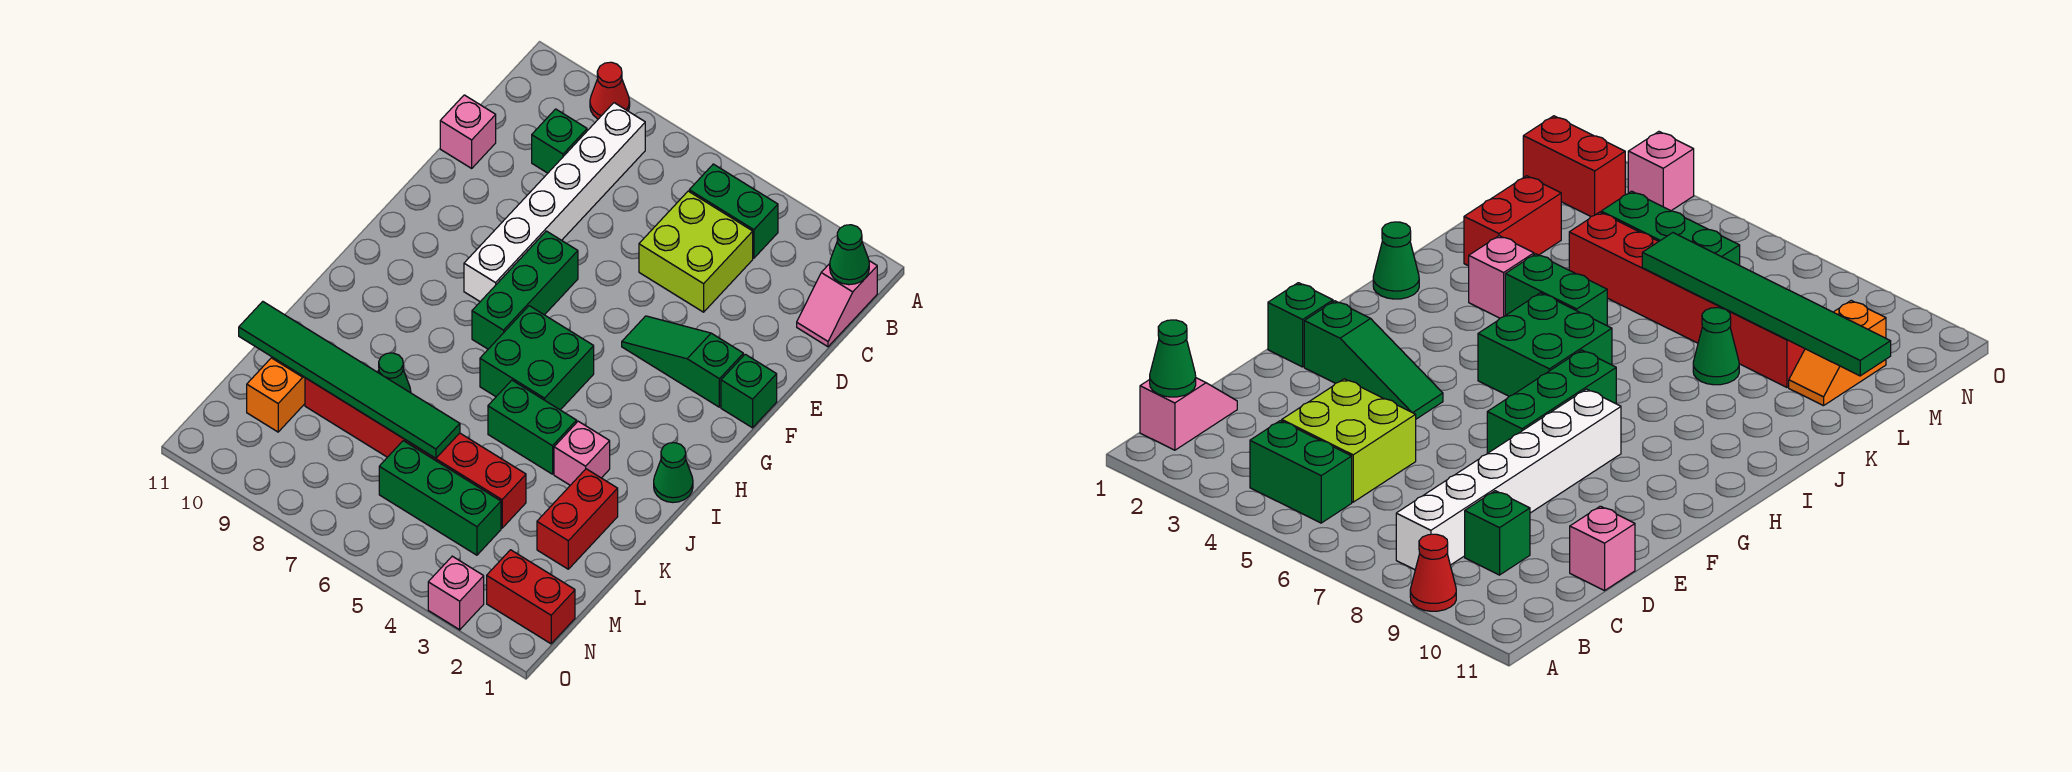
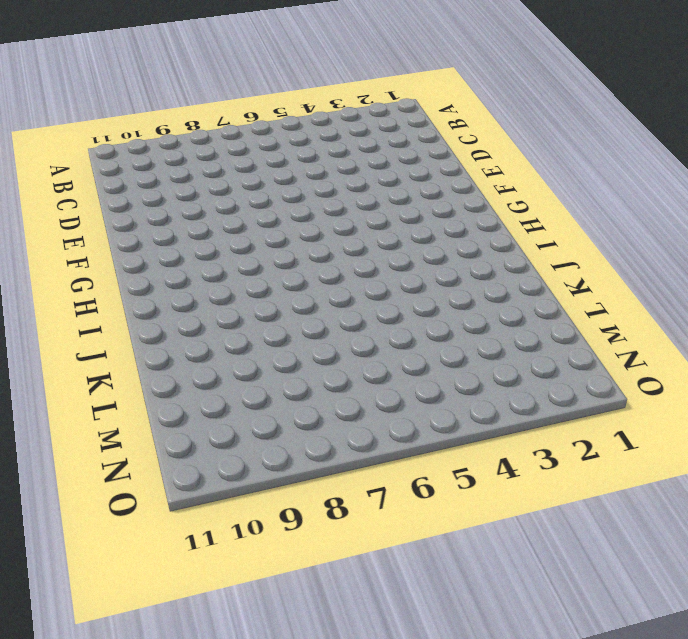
none -> red cone A9 level 1
none -> pink slope B1:C1 level 1 top B
none -> green brick B4:B5 level 1

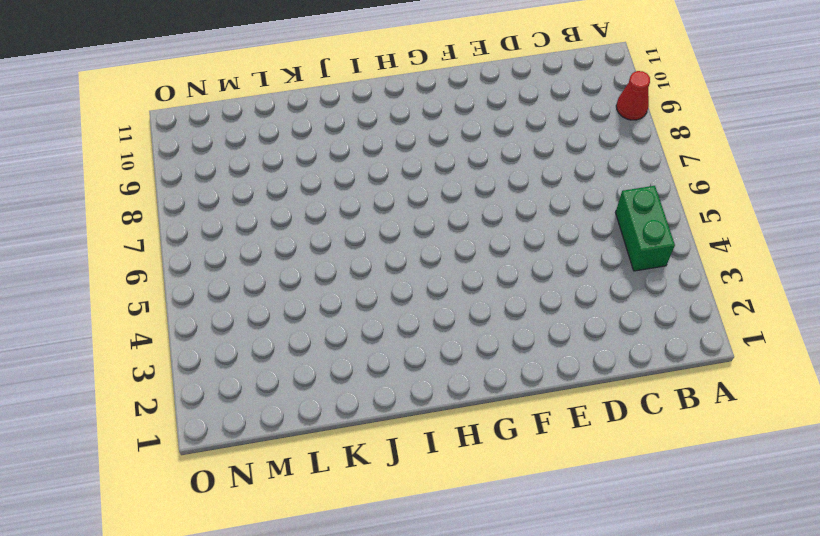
none -> pink slope B1:C1 level 1 top B
none -> white brick B8:G8 level 1
none -> lime brick C4:D5 level 1

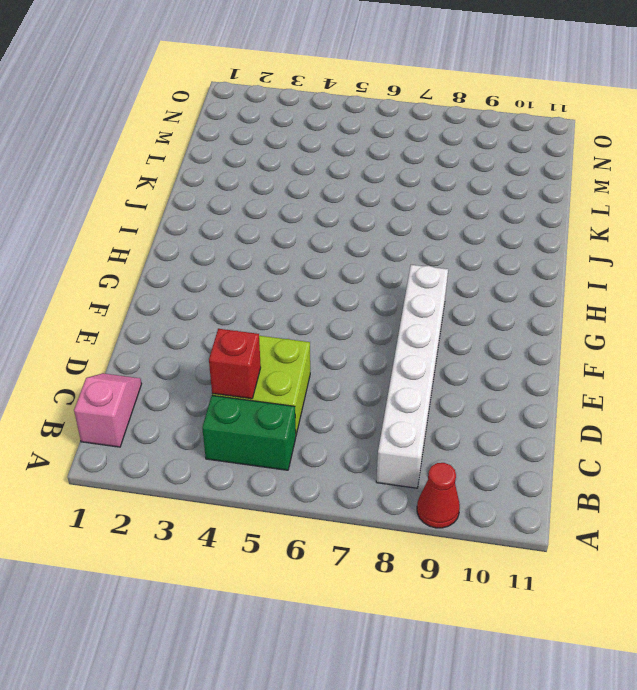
red brick C4 level 2 -> none
none -> green brick C9 level 1
none -> pink brick D11 level 1
none -> green brick F1 level 1

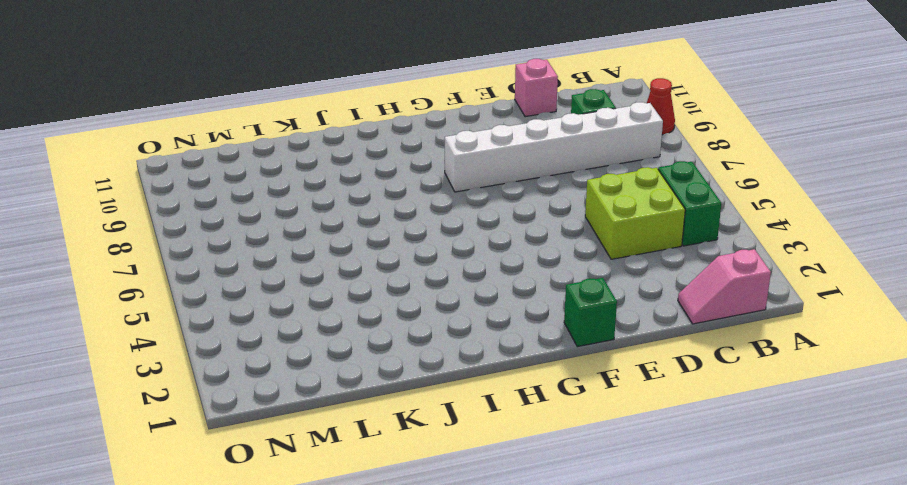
none -> green slope F2:F4 level 1 top 2
none -> green brick F7:H7 level 1
none -> green brick H5:I6 level 1

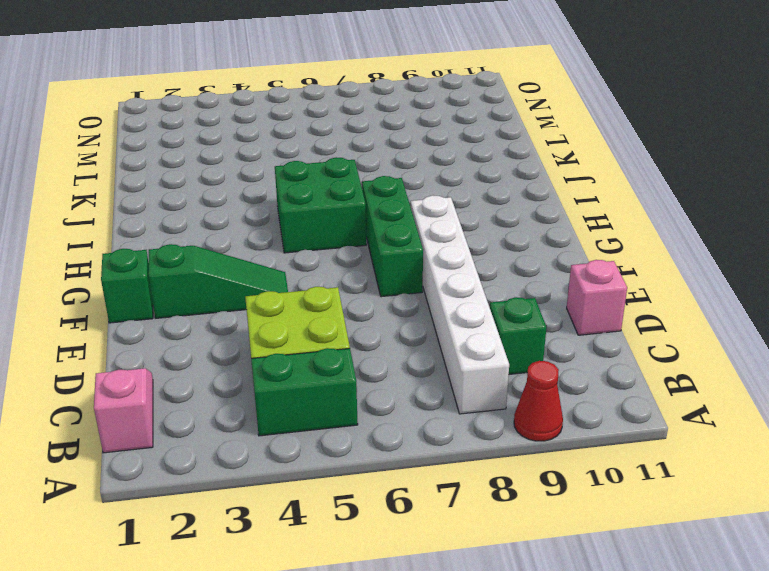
none -> green cone I1 level 1
none -> pink brick J3 level 1
none -> green brick J4:J5 level 1

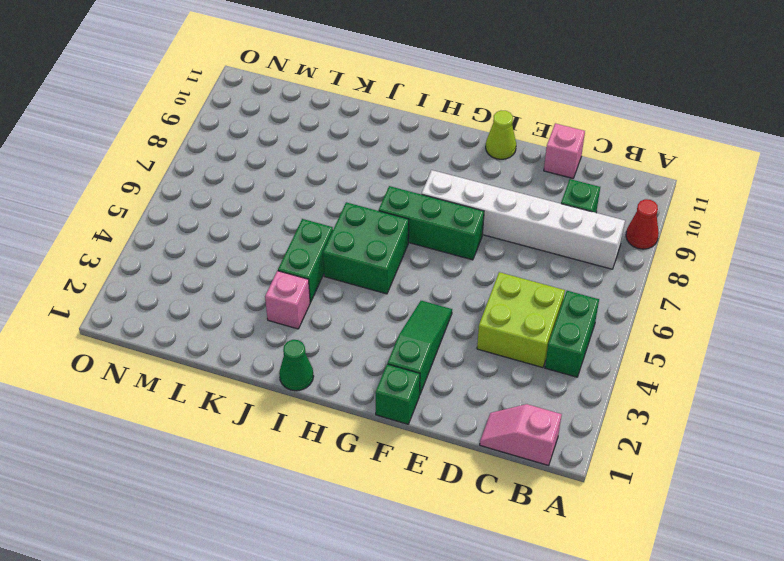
lime cone F11 level 1 -> none
none -> red brick K2:L2 level 1
none -> green cone K8 level 1
none -> red brick L4:L9 level 1

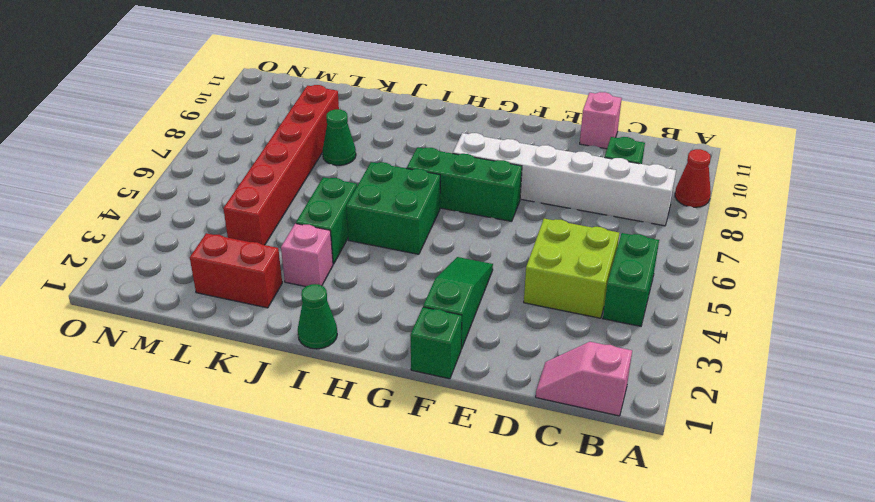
none -> orange slope L10:M10 level 1 top M
none -> green brick M4:M6 level 1
none -> red brick N1:N2 level 1

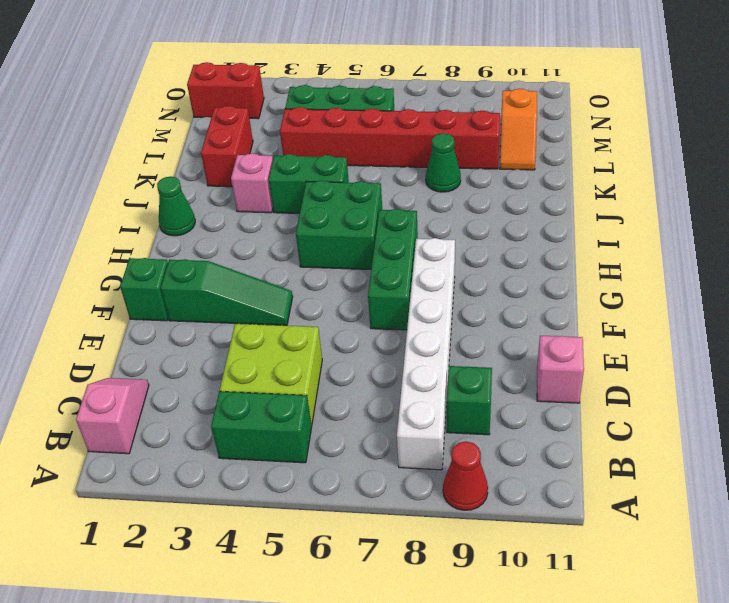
none -> pink brick O3 level 1
none -> green cone B1 level 2
none -> green tile L6:L11 level 2

